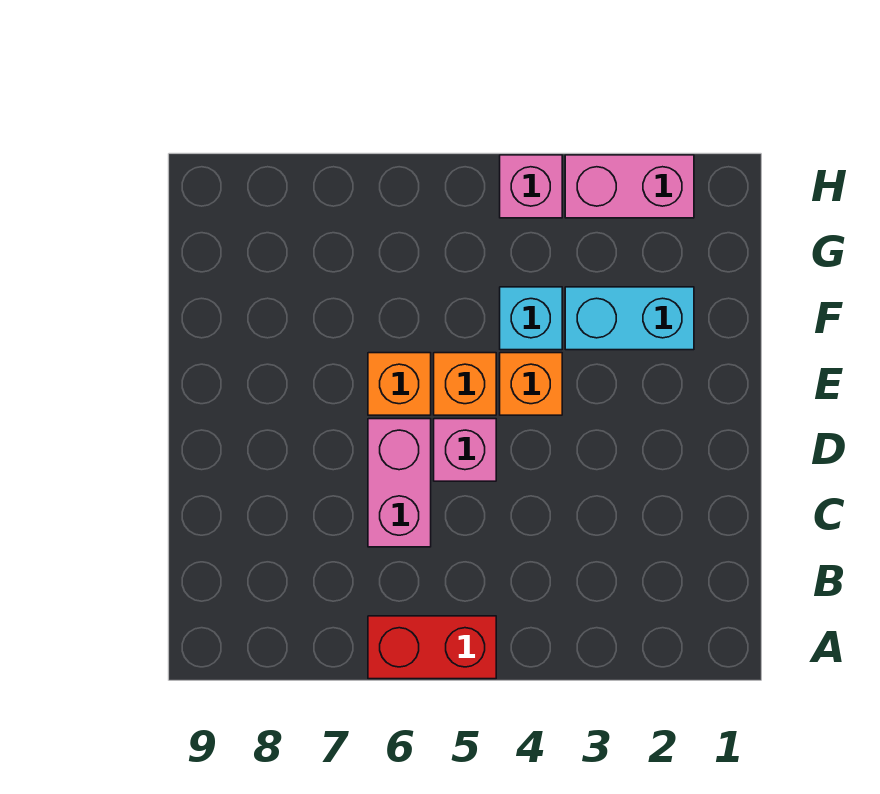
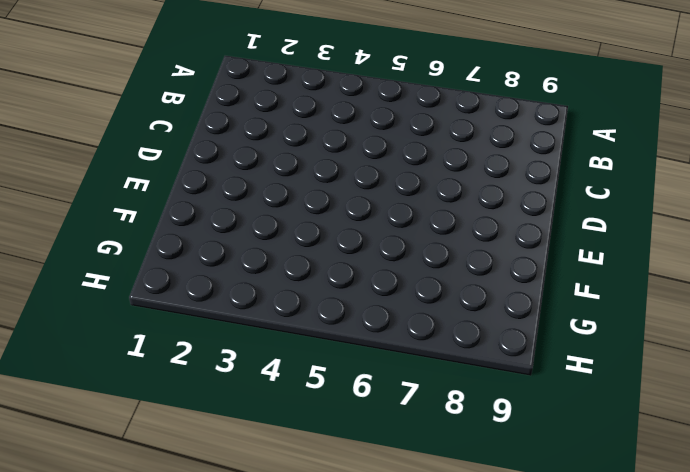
none -> red brick A5:A6 level 1
none -> pink brick C6:D6 level 1

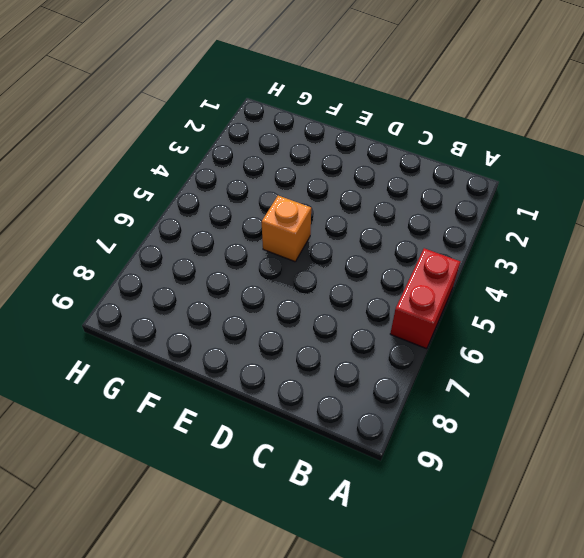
none -> pink brick C6:D6 level 1
none -> pink brick D5 level 1

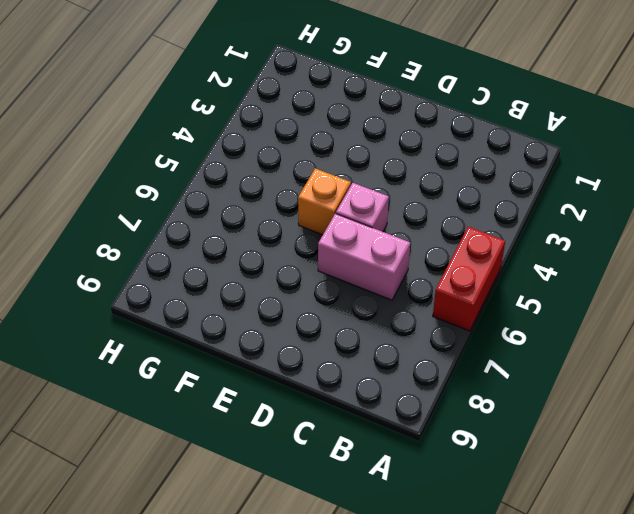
none -> orange brick E4 level 1
none -> orange brick E6 level 1

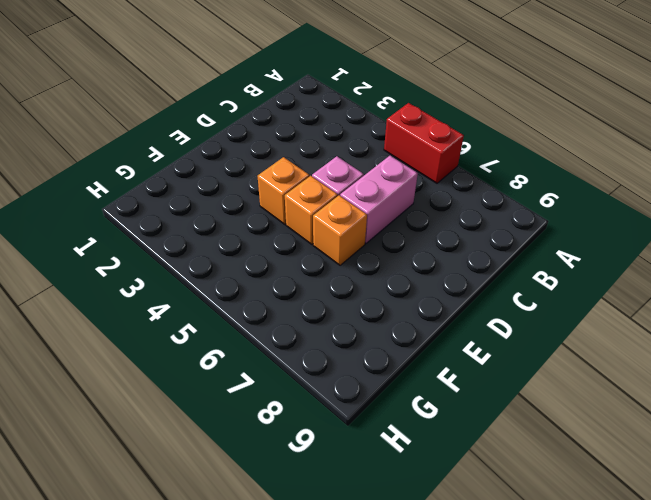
none -> cyan brick F2:F3 level 1
none -> cyan brick F4 level 1

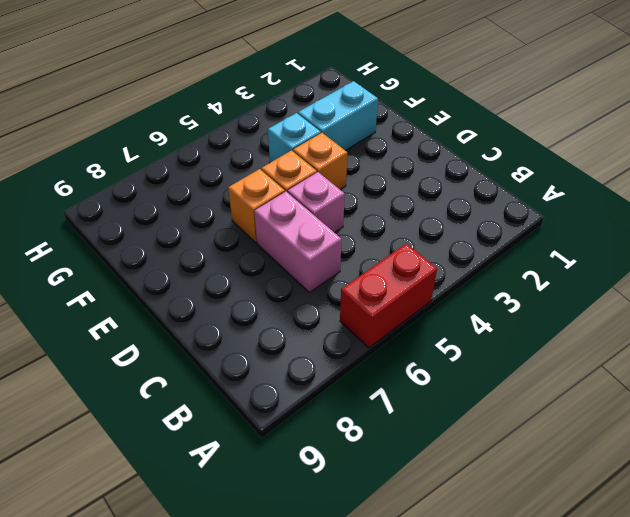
none -> pink brick H2:H3 level 1
none -> pink brick H4 level 1

